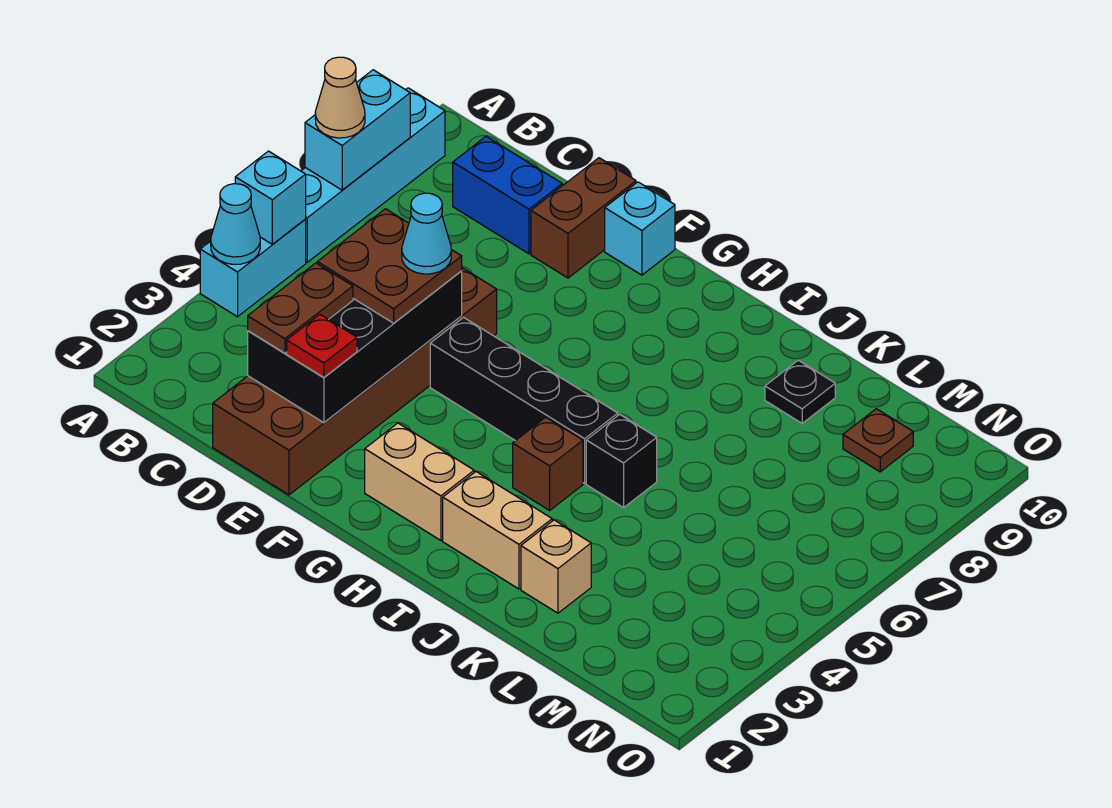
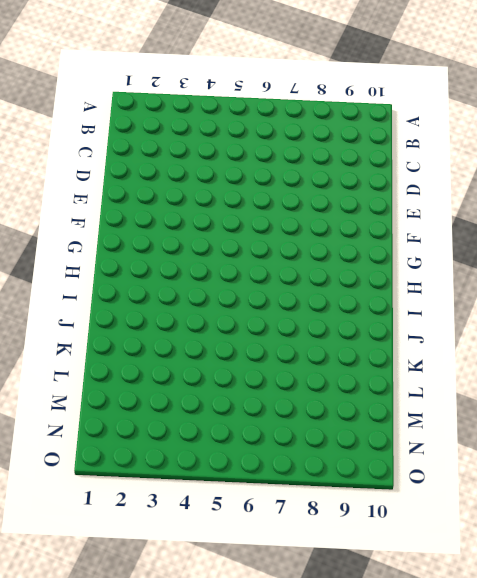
none -> cyan brick A4:A5 level 1
none -> cyan brick A6:A9 level 1
none -> blue brick C9:D9 level 1

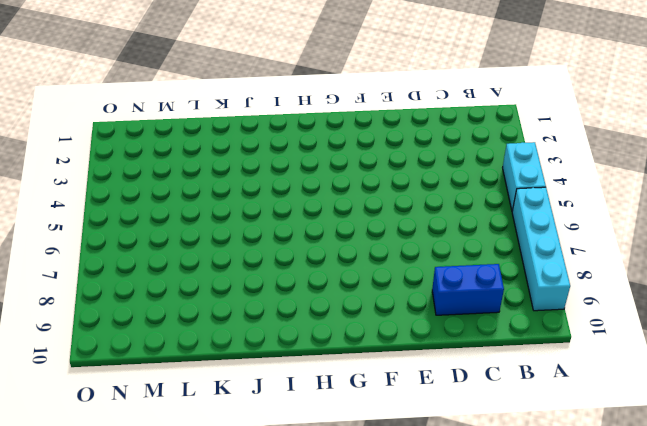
none -> brown brick D1:E6 level 1
none -> brown brick E9:E10 level 1
none -> black brick F5:I5 level 1

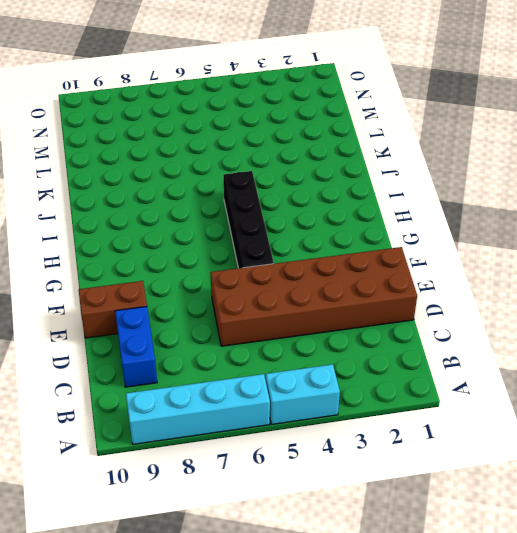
none -> cyan brick F10 level 1
none -> tan brick G2:H2 level 1
none -> tan brick I2:J2 level 1

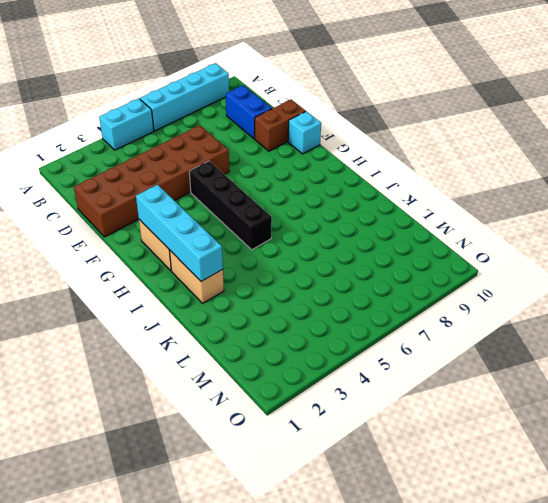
cyan brick G2:J2 level 2 -> none
none -> brown brick I4 level 1
none -> black brick J5 level 1
none -> tan brick K2 level 1

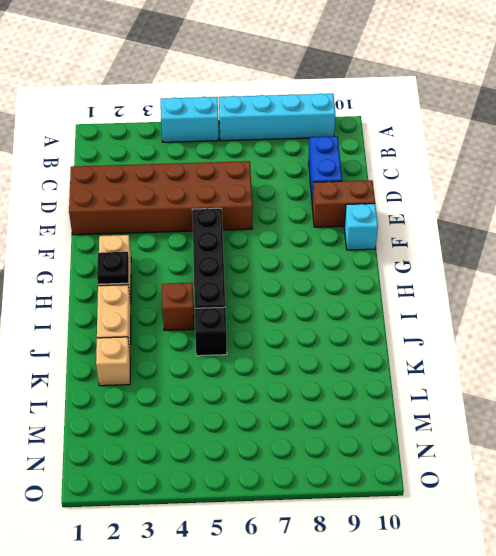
black plate H2 level 2 -> black plate K9 level 1
none -> brown plate M9 level 1
none -> cyan cone A4 level 2
none -> cyan brick A5 level 2

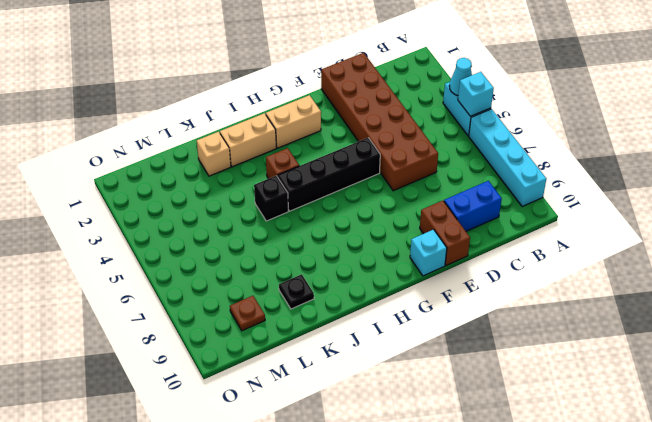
none -> cyan brick A7:A8 level 2
none -> black brick D2:E5 level 2
none -> tan cone A7 level 3

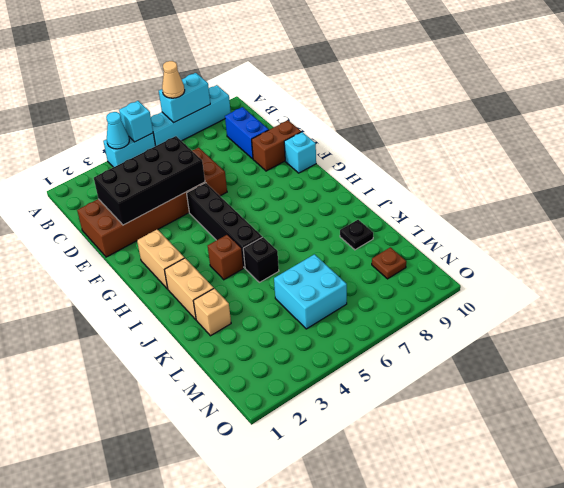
cyan brick L5:M6 level 1 -> none
none -> brown plate D2:D3 level 3
none -> brown plate D4:E5 level 3
none -> red plate E2 level 3

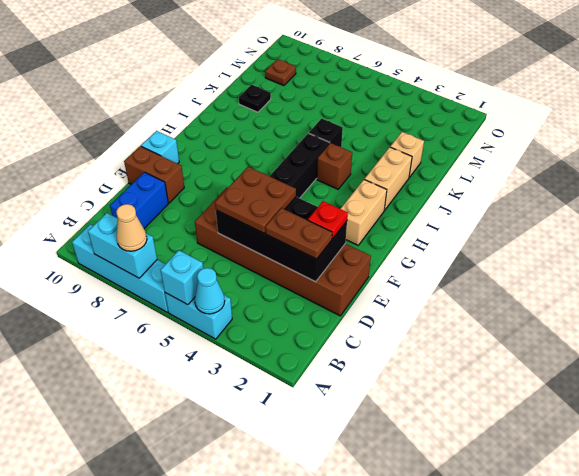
none -> cyan cone E5 level 4

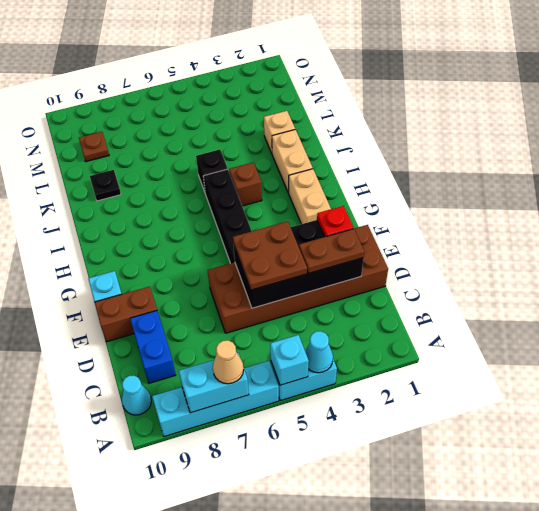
cyan cone B10 level 1 -> cyan cone E5 level 4

